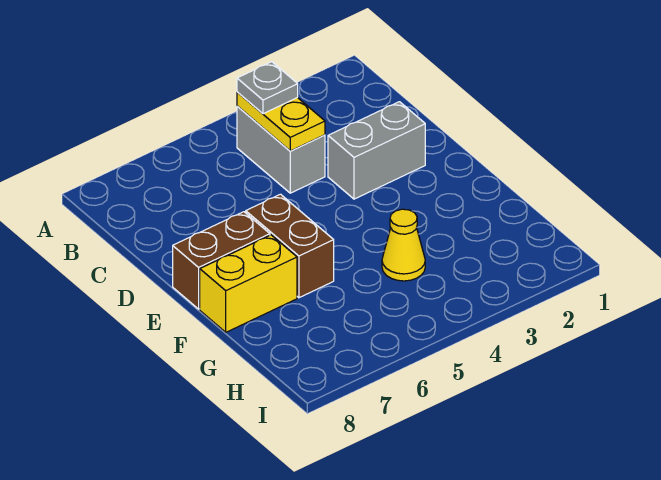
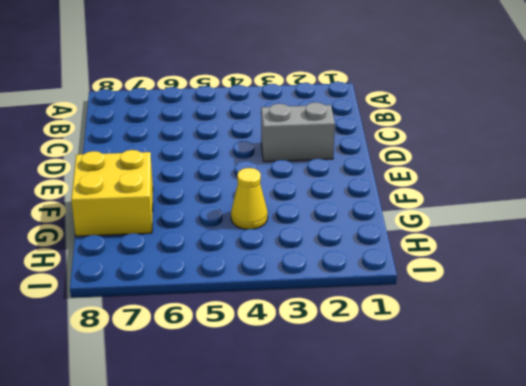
yellow brick F7:G8 level 1 -> yellow brick F7:F8 level 1
none -> grey brick B4:C4 level 1
none -> brown brick E6:F6 level 1

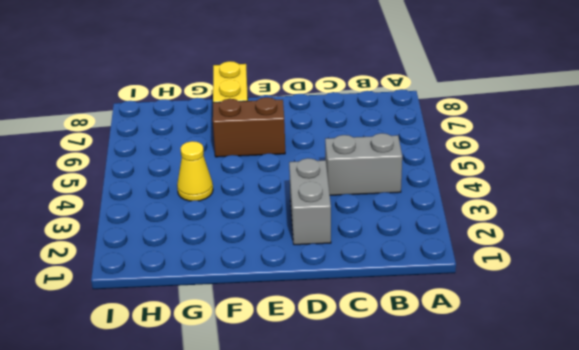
none -> brown brick E7:E8 level 1
none -> yellow plate B4:C4 level 2

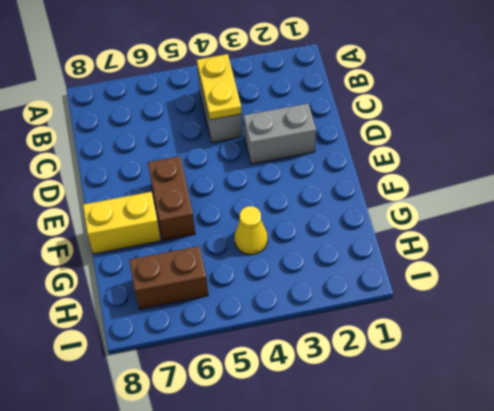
brown brick H6:H7 level 1 -> brown brick E7:E8 level 1
none -> grey plate B4 level 3

